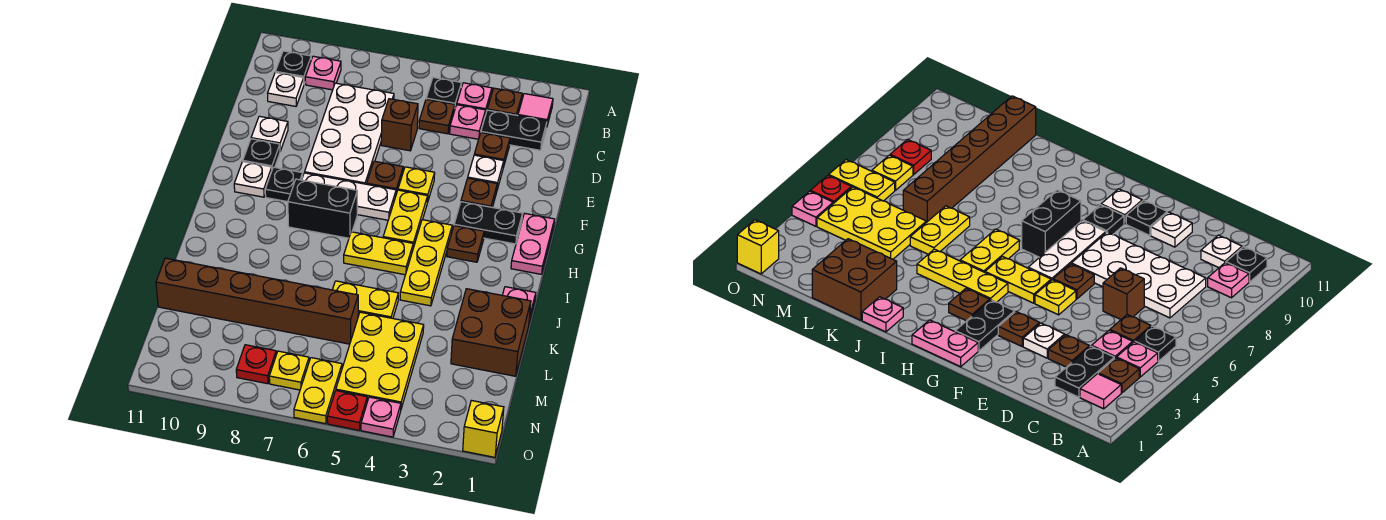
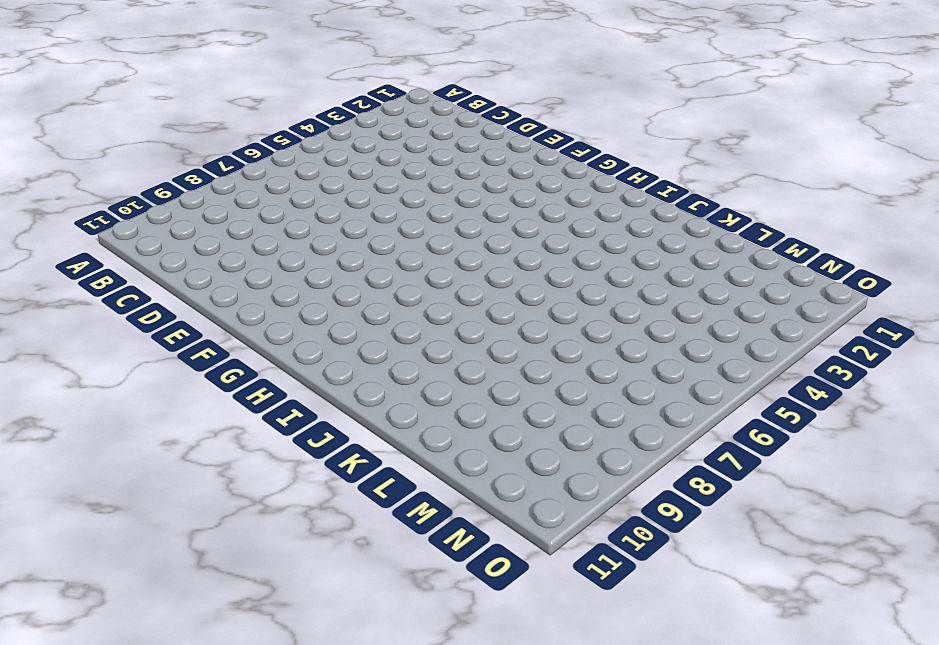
none -> pink tile B2 level 1
none -> brown plate B3 level 1
none -> pink plate B4 level 1
none -> black plate B5 level 1

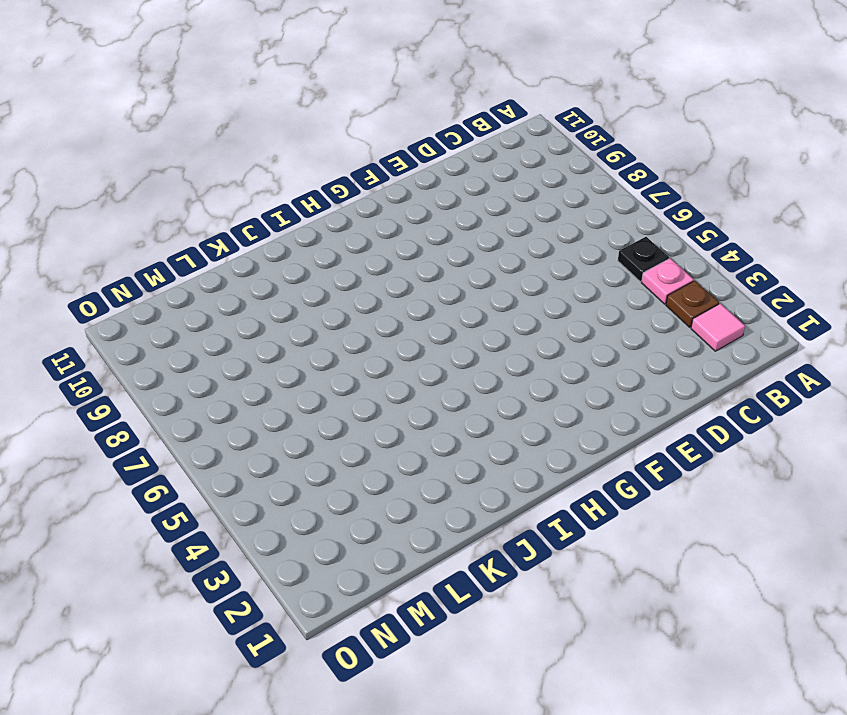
none -> pink plate B9 level 1
none -> black plate B10 level 1
none -> black plate C2:C3 level 1
none -> pink plate C4 level 1

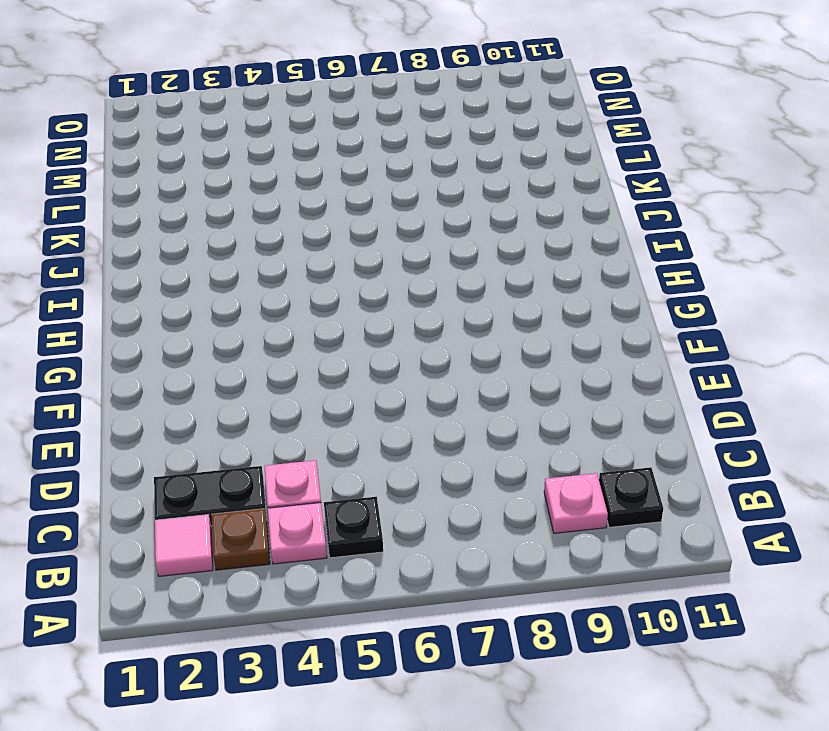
none -> brown plate C5 level 1
none -> white plate C7:F8 level 1
none -> white plate C10 level 1
none -> brown plate D3 level 1

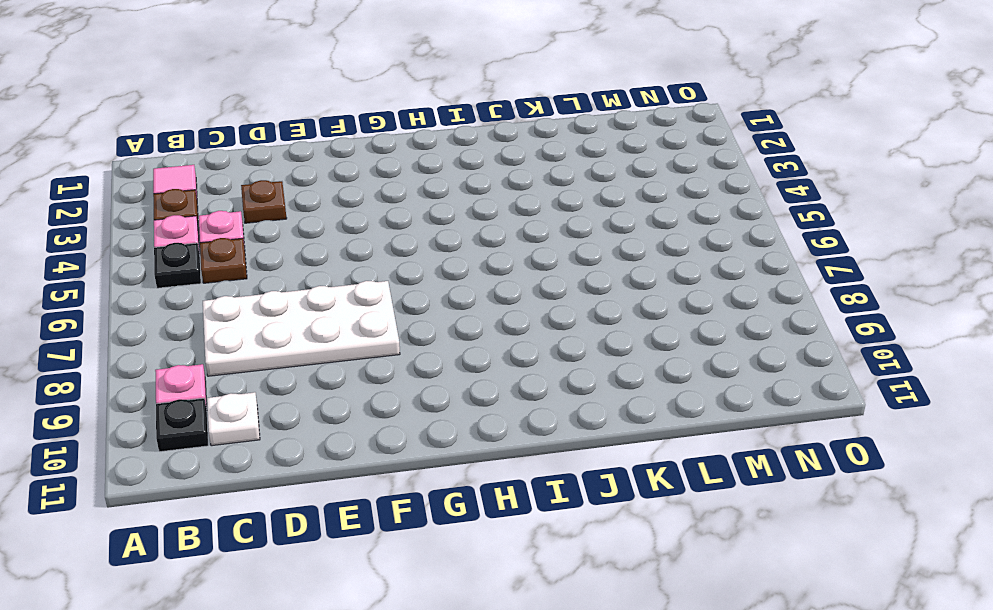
none -> black plate C2:C3 level 1
none -> brown brick D6 level 1
none -> white plate E3 level 1
none -> white plate E10 level 1

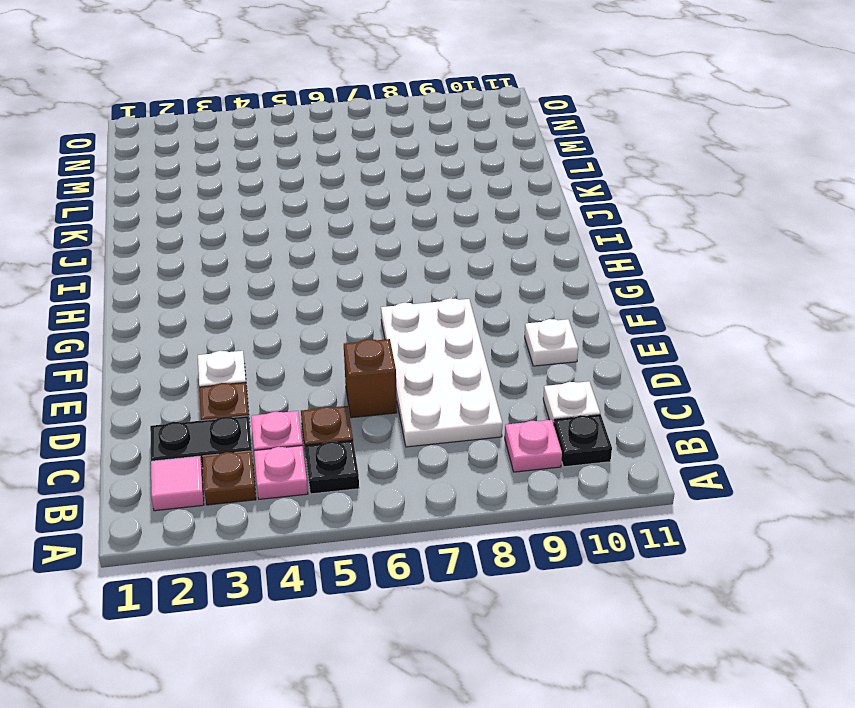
none -> brown plate F3 level 1
none -> yellow plate F5 level 1
none -> brown plate F6 level 1
none -> black plate F10 level 1

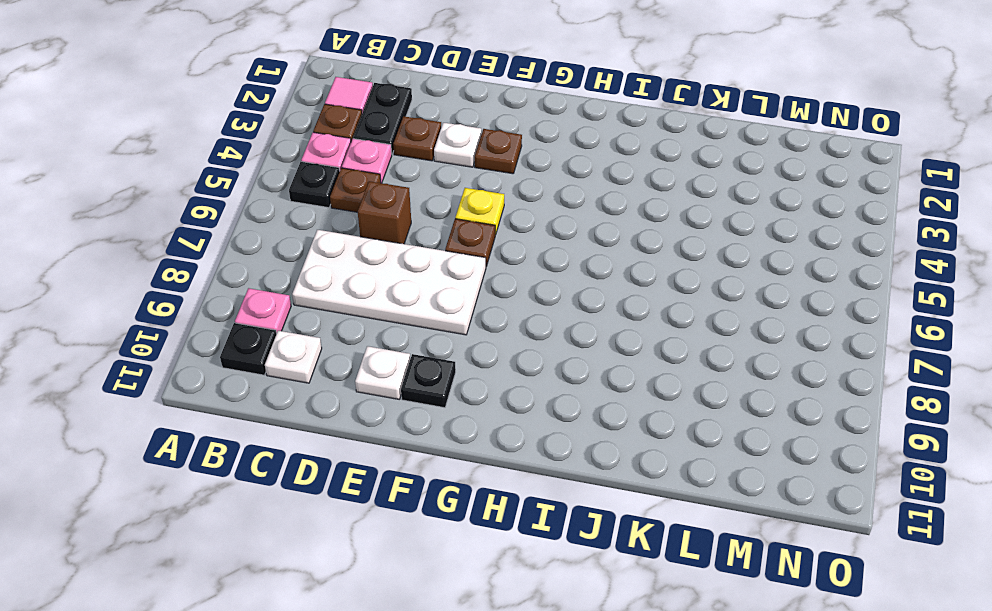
none -> pink plate G1:H1 level 1
none -> black plate G2:G3 level 1
none -> yellow plate G5:H5 level 1
none -> white plate G6:G8 level 1

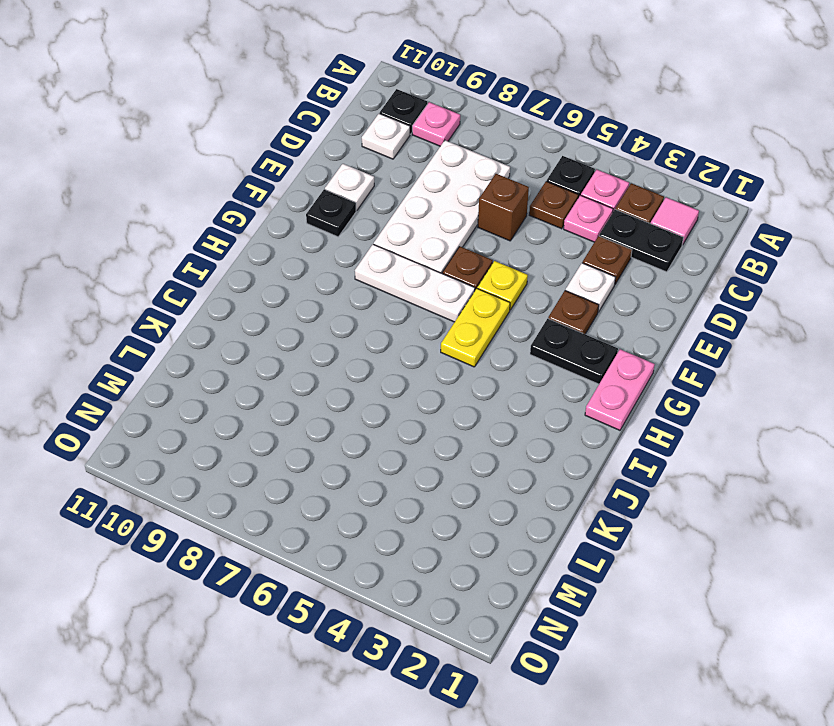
none -> black plate G9 level 1
none -> white plate G10 level 1
none -> brown plate H3 level 1
none -> yellow plate H4:J4 level 1

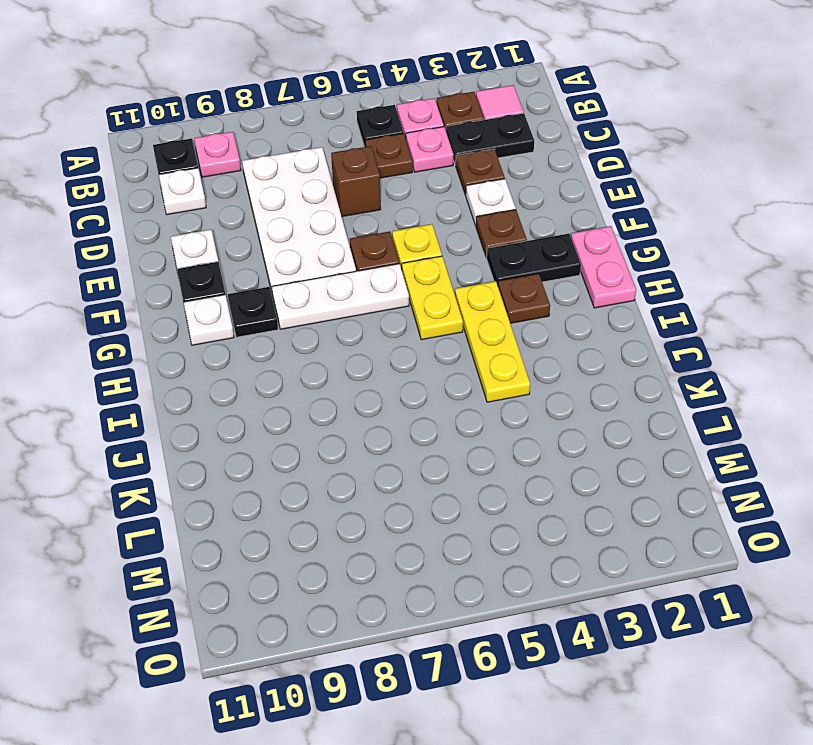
none -> black brick H7:H8 level 1
none -> yellow plate I5:I6 level 1
none -> pink plate J1 level 1
none -> brown brick K1:L2 level 1

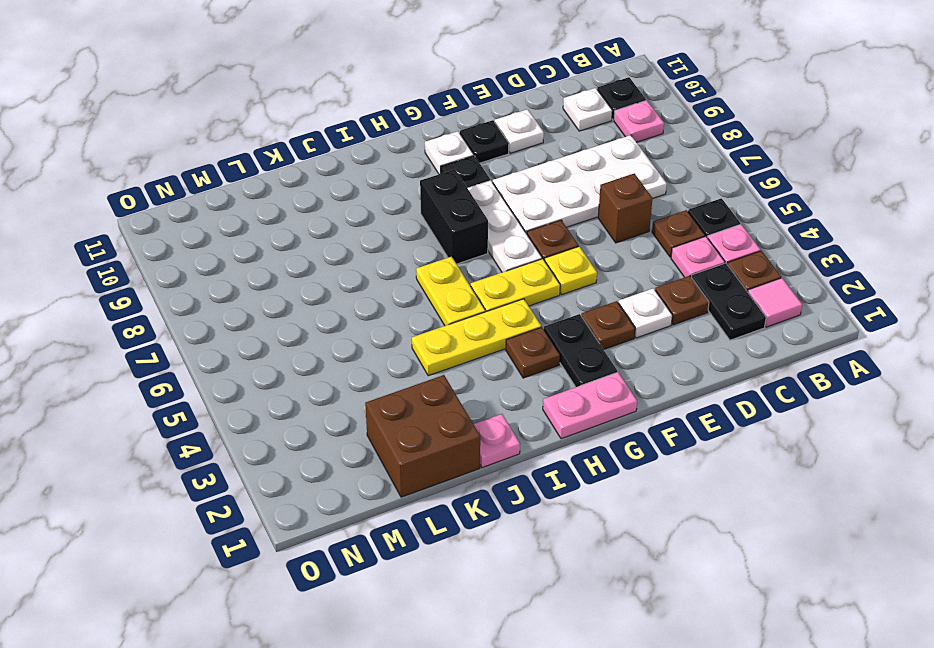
none -> yellow plate K5:K6 level 1
none -> yellow plate L4:N5 level 1
none -> brown brick L6:L11 level 1
none -> yellow plate N6:O6 level 1

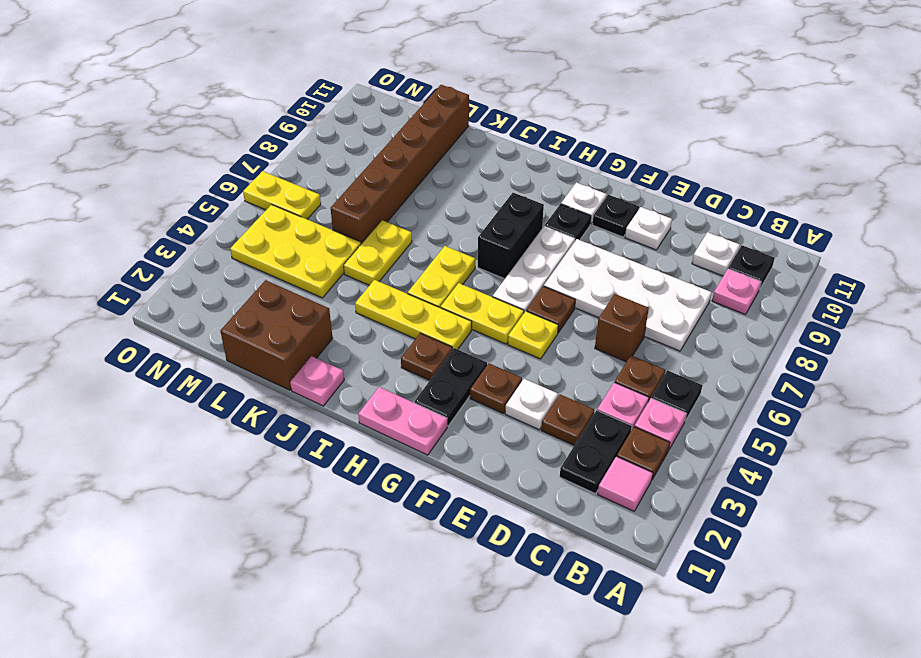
none -> yellow plate N7 level 1
none -> red plate N8 level 1
none -> yellow brick O1 level 1
none -> pink plate O4 level 1

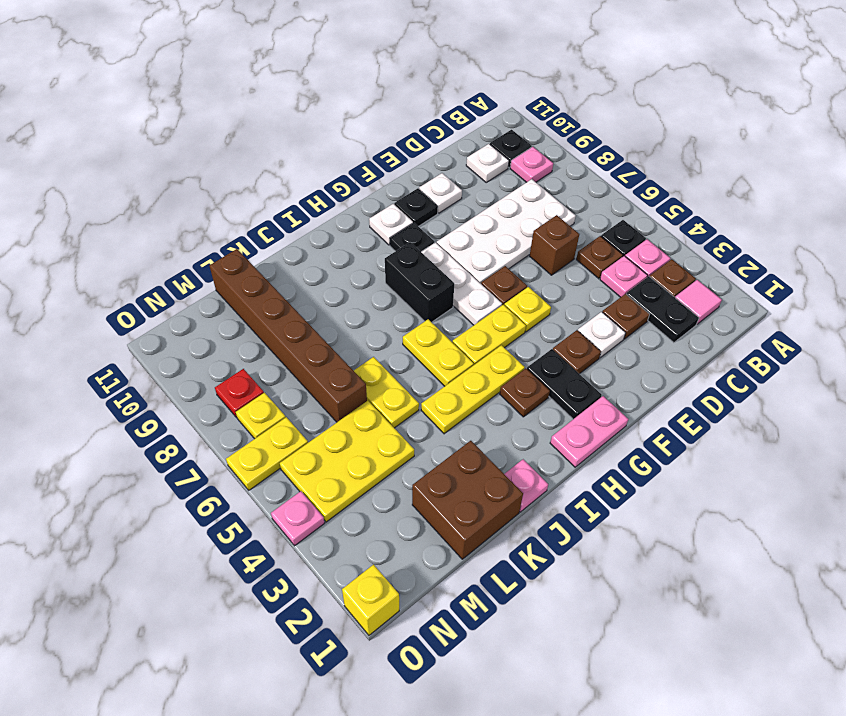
none -> red plate O5 level 1

